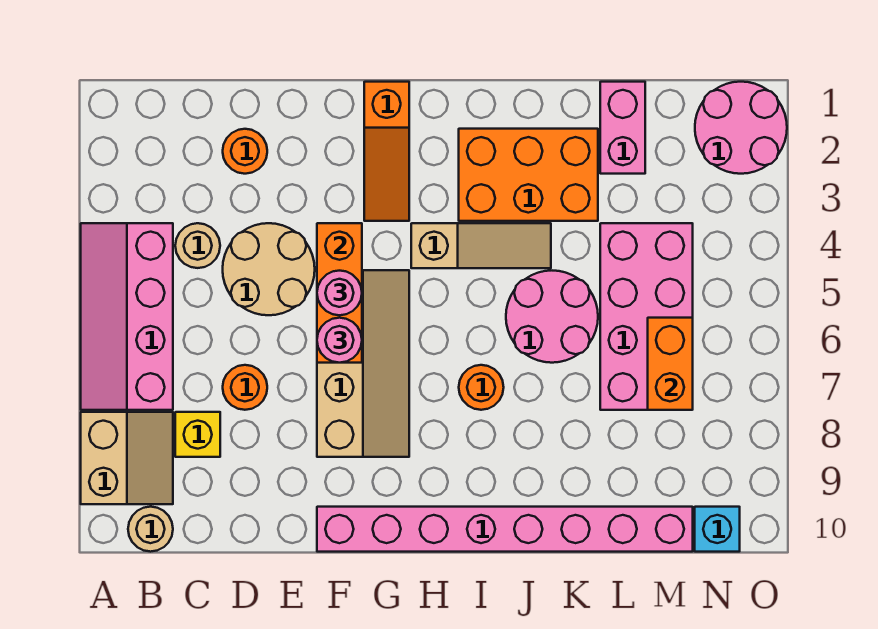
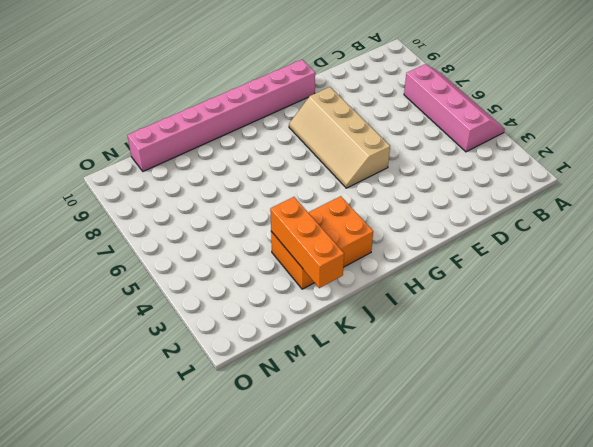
orange brick K1:K3 level 2 -> orange brick F4:F6 level 2
none -> tan slope A8:B9 level 1 top A
none -> tan round brick B10 level 1
none -> tan round brick C4 level 1

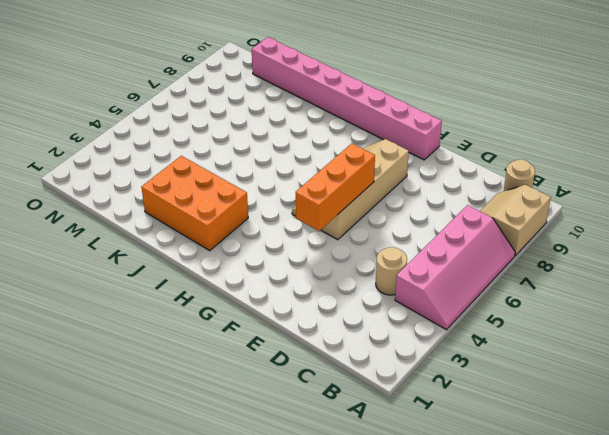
none -> yellow brick C8 level 1
none -> orange round brick D2 level 1
none -> tan round brick D4:E5 level 1

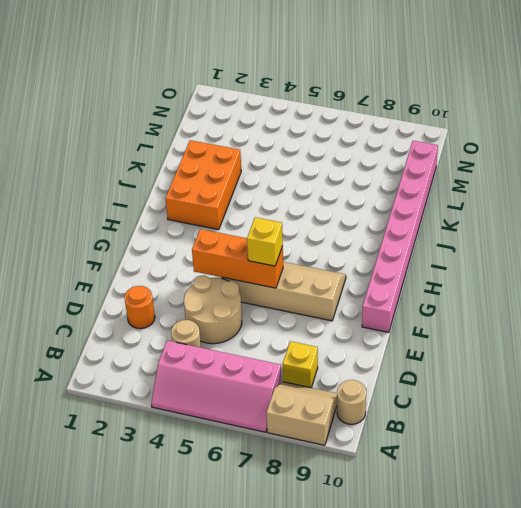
yellow brick F6 level 3 -> pink round brick F6 level 3
none -> orange round brick D7 level 1
none -> orange slope G1:G3 level 1 top 1
none -> tan slope H4:J4 level 1 top H

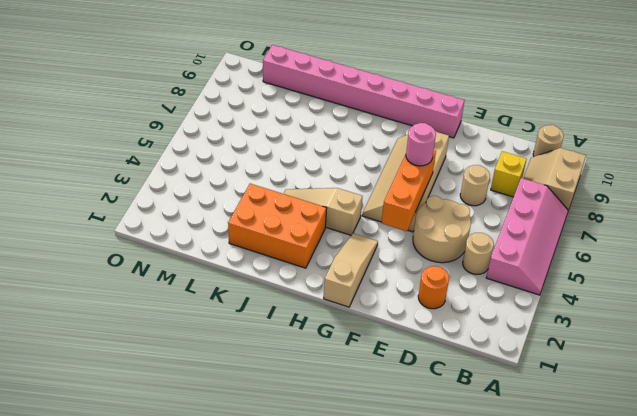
tan round brick D7 level 1 -> orange round brick D7 level 1
tan slope G1:G3 level 1 top 1 -> orange slope G1:G3 level 1 top 1
none -> orange round brick I7 level 1
none -> pink round brick J5:K6 level 1
none -> pink brick L1:L2 level 1

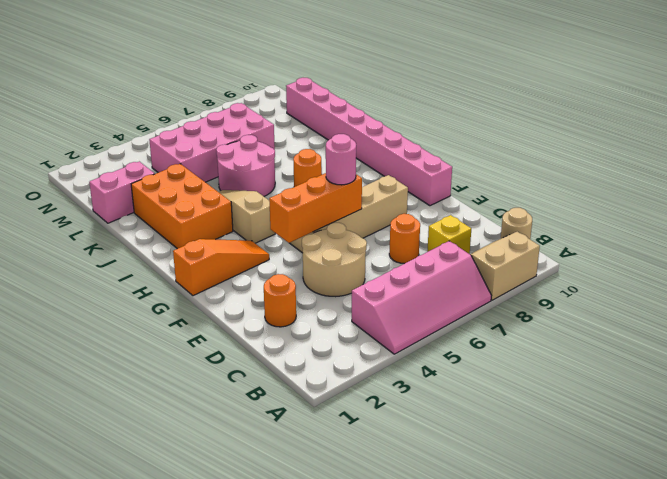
none -> tan round brick C4 level 1
none -> pink round brick N1:O2 level 1
none -> cyan brick N10 level 1

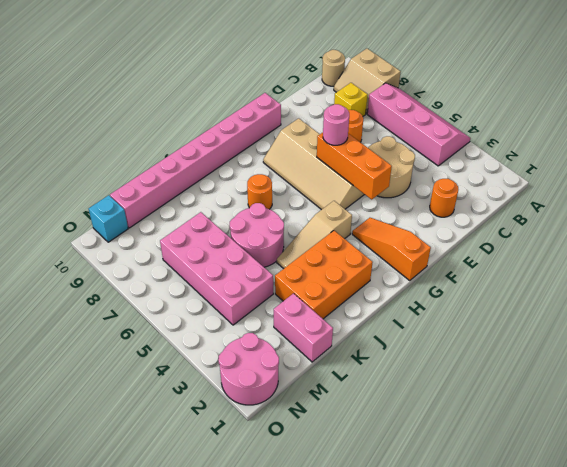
none -> tan round brick C4 level 1
none -> orange brick M6:M7 level 2
none -> pink round brick F5 level 3

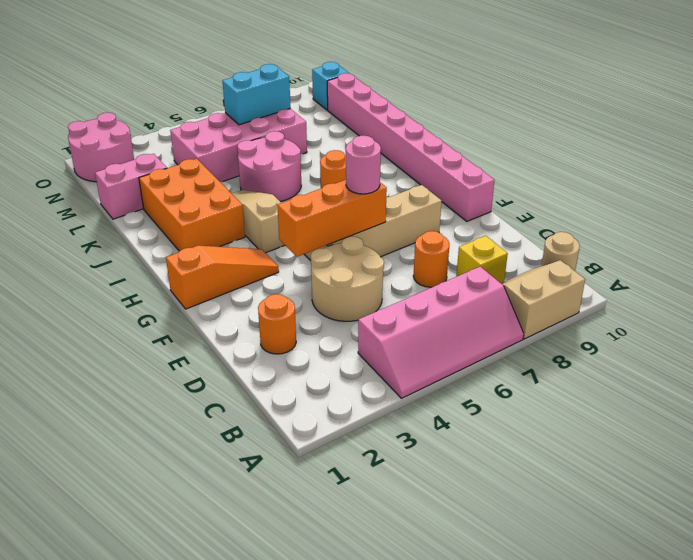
cyan brick M6:M7 level 2 -> orange brick M6:M7 level 2
none -> tan round brick C4 level 1
none -> pink round brick F5 level 3

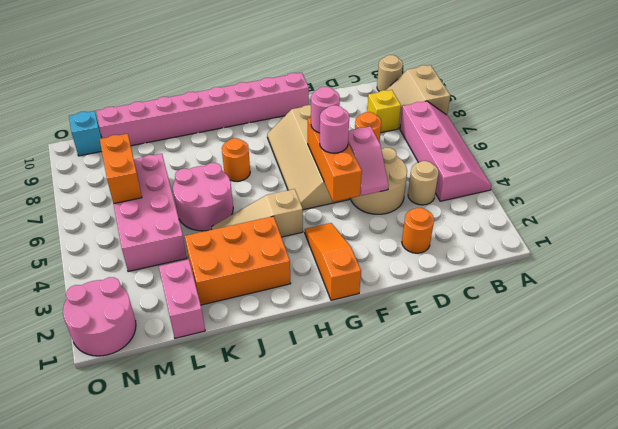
pink slope E4:E5 level 2 top 5 -> none

